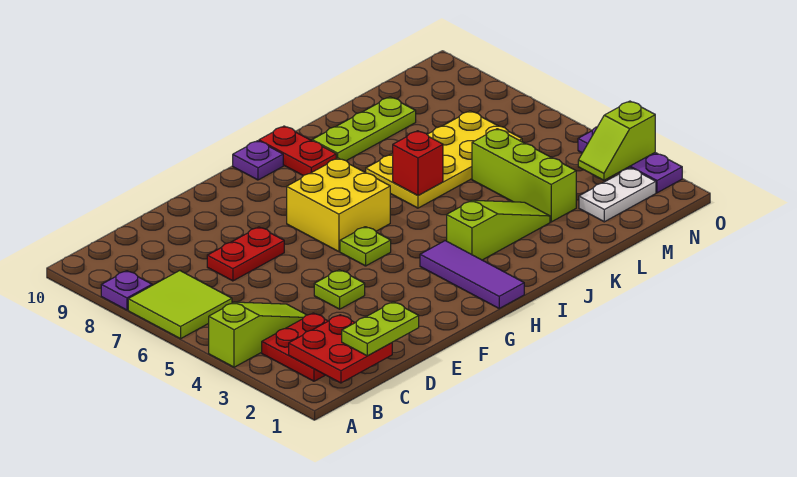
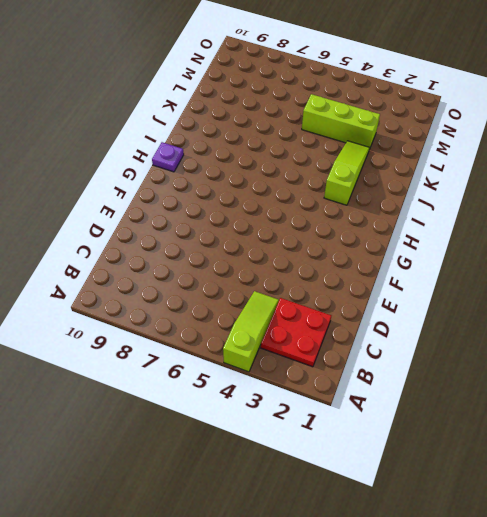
none -> lime tile A6:B7 level 1
none -> purple plate A8 level 1
none -> red plate D7:E7 level 1

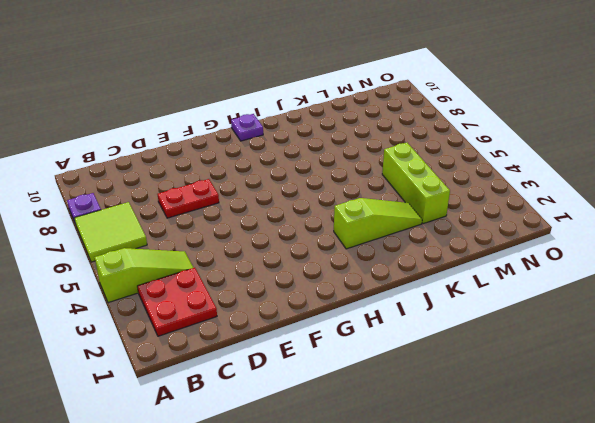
none -> lime plate E4 level 1
none -> lime plate G5 level 1
none -> yellow brick G6:H7 level 1

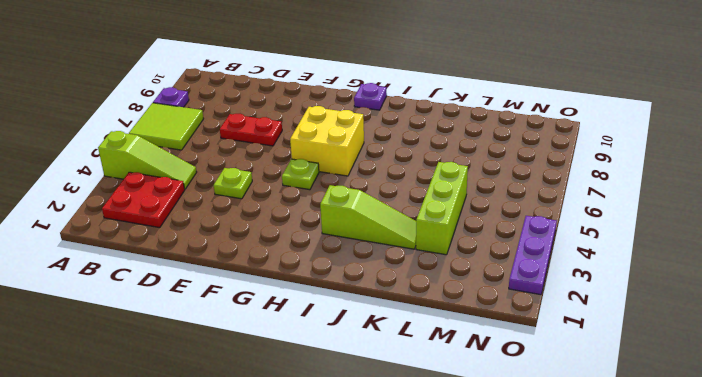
none -> purple tile H1:H3 level 1
none -> red plate I9:I10 level 1
none -> yellow plate J6:M7 level 1

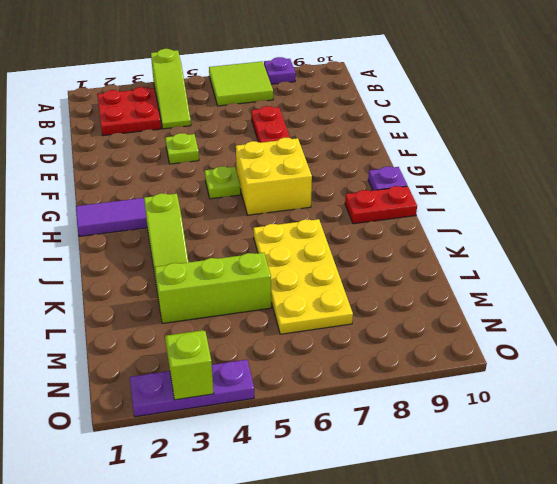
none -> lime plate J9:L9 level 1
none -> white plate M2:N2 level 1
none -> red plate B1:C2 level 2

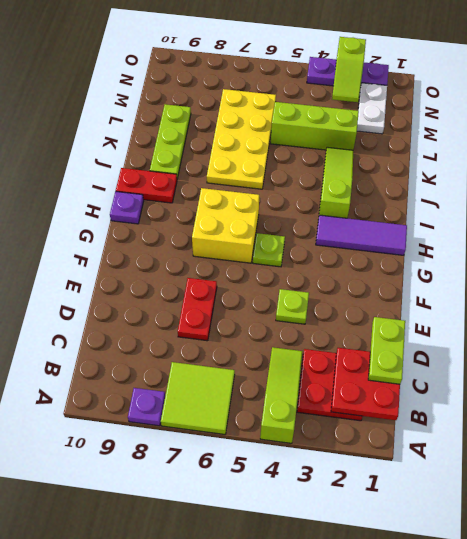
none -> red brick J6 level 2

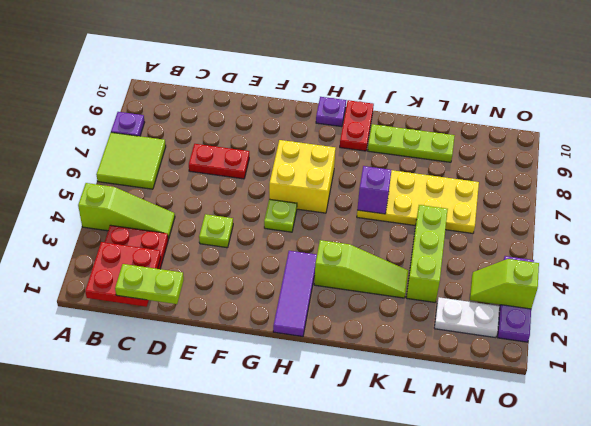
purple brick J6 level 2 -> red brick J6 level 2

